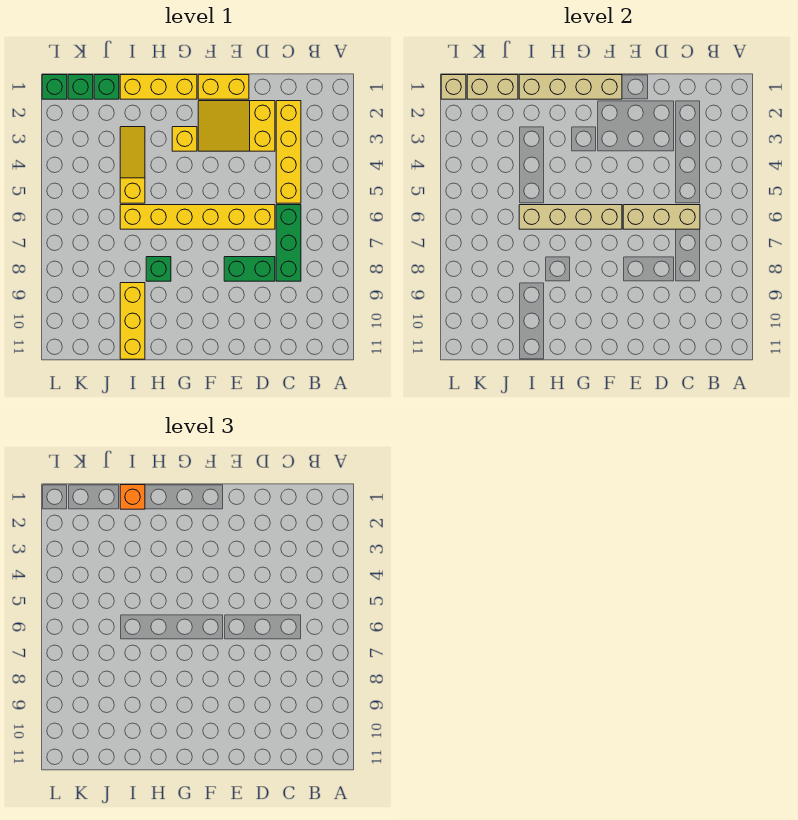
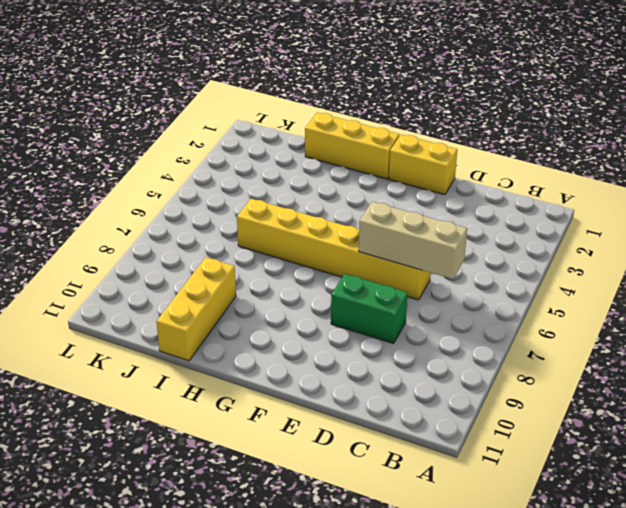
none -> yellow brick C2:C5 level 1
none -> green brick C6:C8 level 1
none -> yellow slope D2:F3 level 1 top D

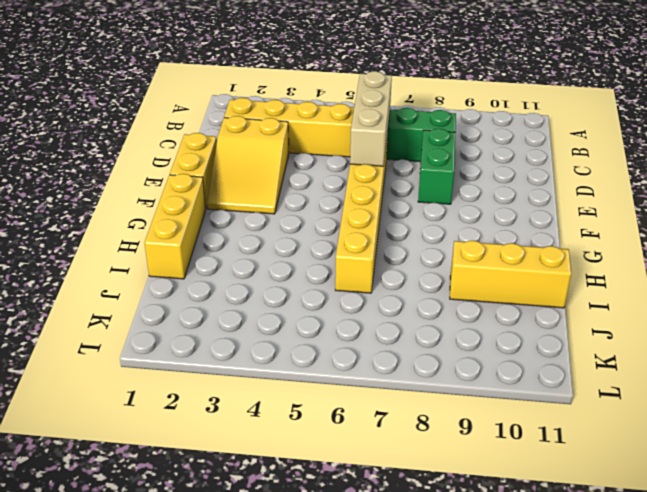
none -> yellow brick G3 level 1
none -> green brick H8 level 1
none -> yellow slope I3:I5 level 1 top 5

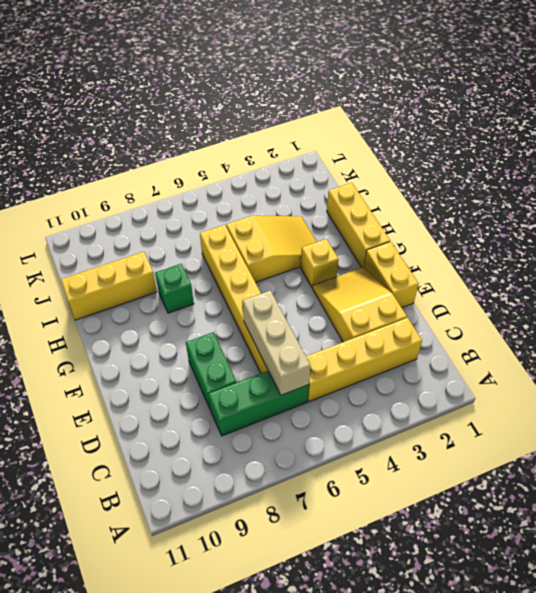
yellow slope H3:I5 level 1 top 5 -> yellow slope I3:I5 level 1 top 5
none -> green brick J1 level 1
none -> green brick K1 level 1
none -> green brick L1 level 1

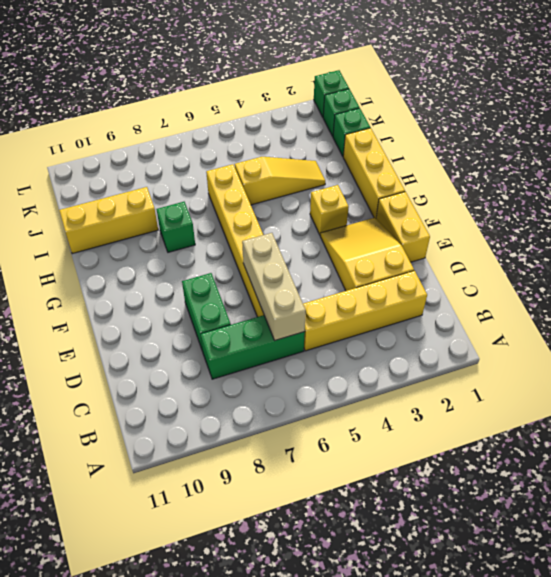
none -> tan brick F1:I1 level 2
none -> tan brick F6:I6 level 2
none -> tan brick J1:K1 level 2

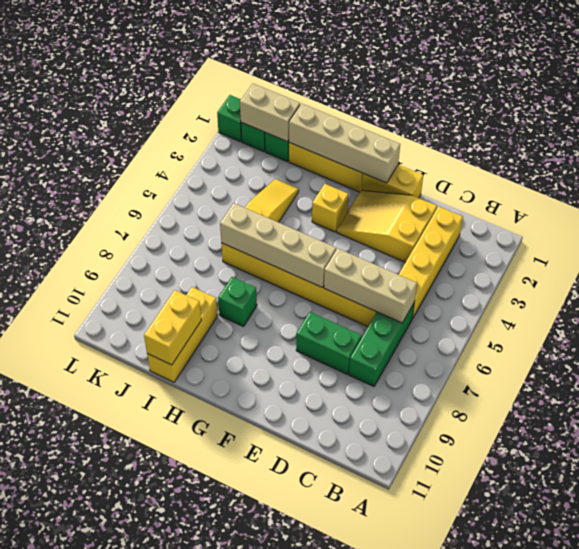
yellow brick I10:I11 level 2 -> none
none -> tan brick L1 level 2
none -> orange brick I1 level 3

